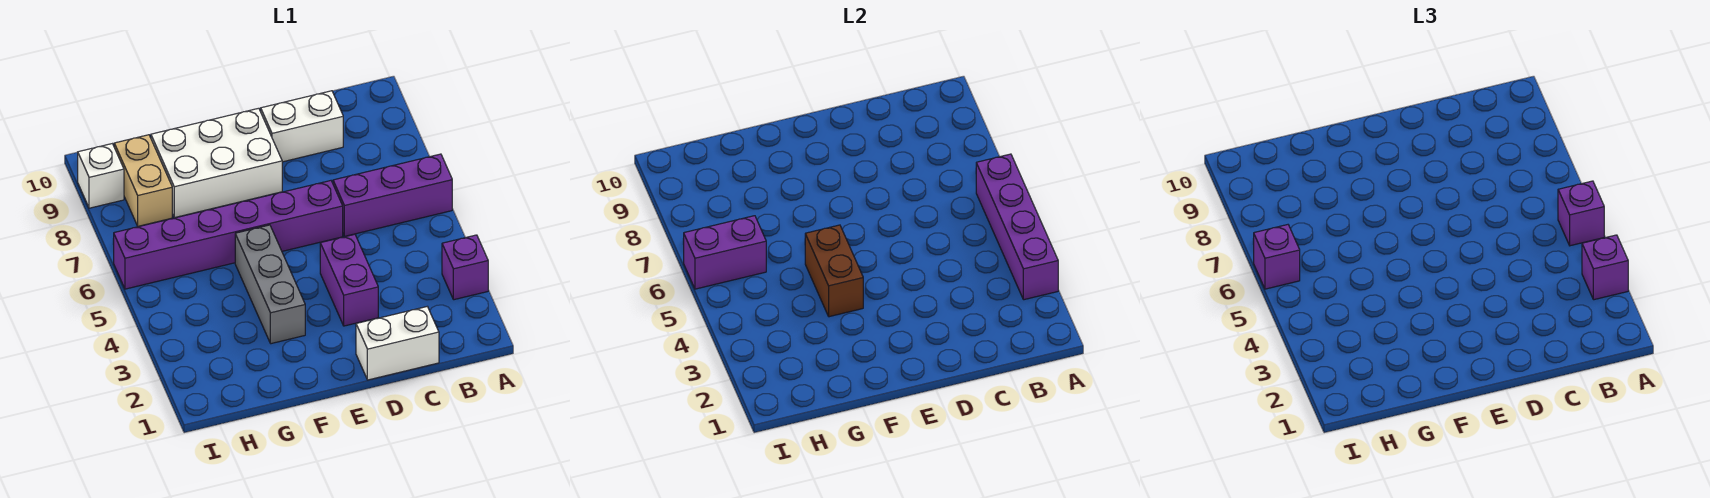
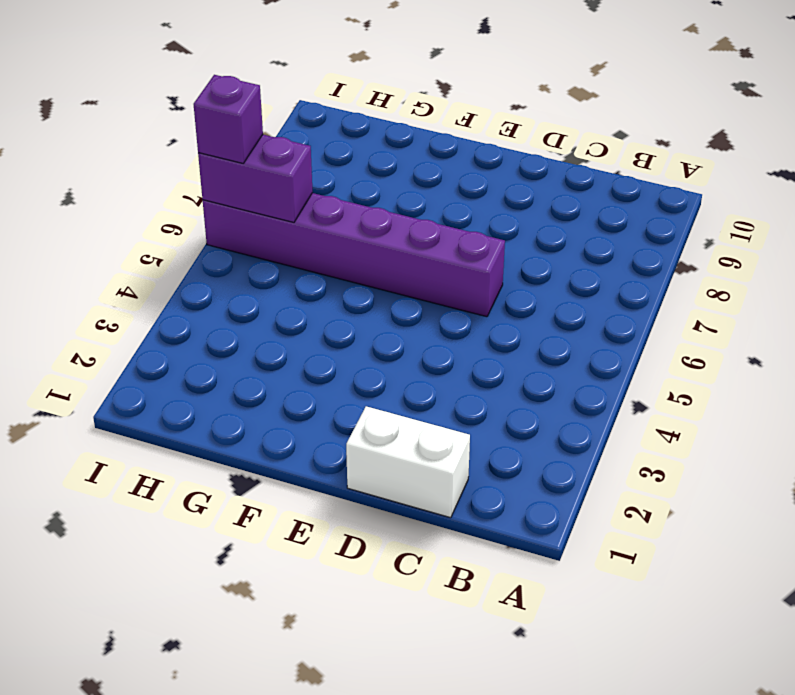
none -> purple brick A3 level 1
none -> purple brick A6:C6 level 1
none -> white brick C9:D9 level 1

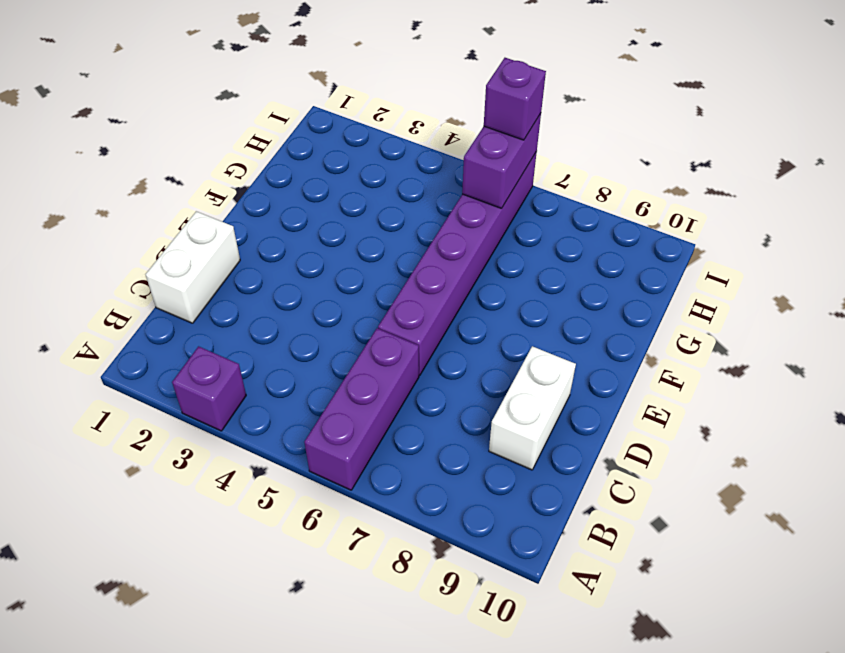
none -> purple brick D3:D4 level 1
none -> white brick E8:G9 level 1
none -> grey brick F3:F5 level 1

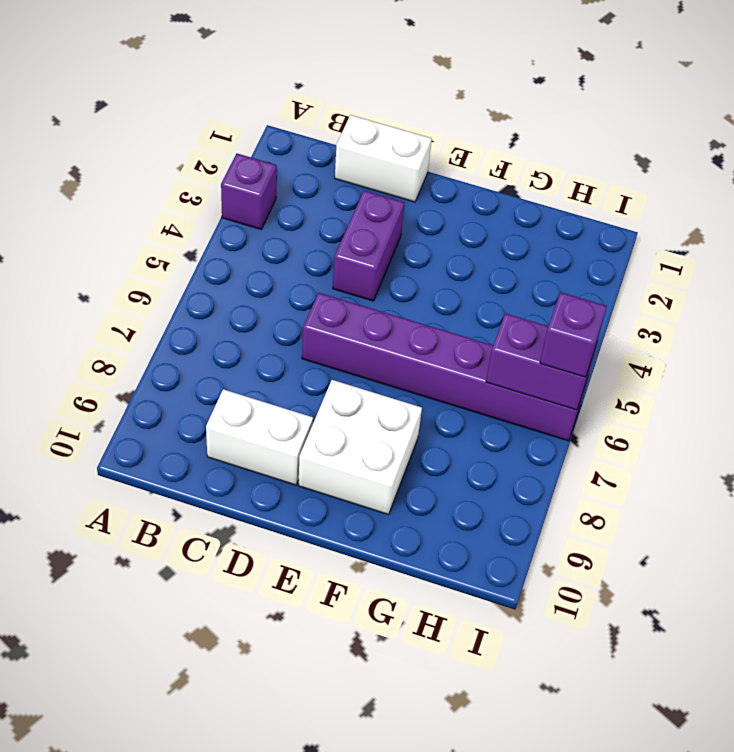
white brick E8:F9 level 1 -> white brick E8:G9 level 1
none -> purple brick A6:C6 level 1
none -> grey brick F3:F5 level 1
none -> tan brick H8:H9 level 1

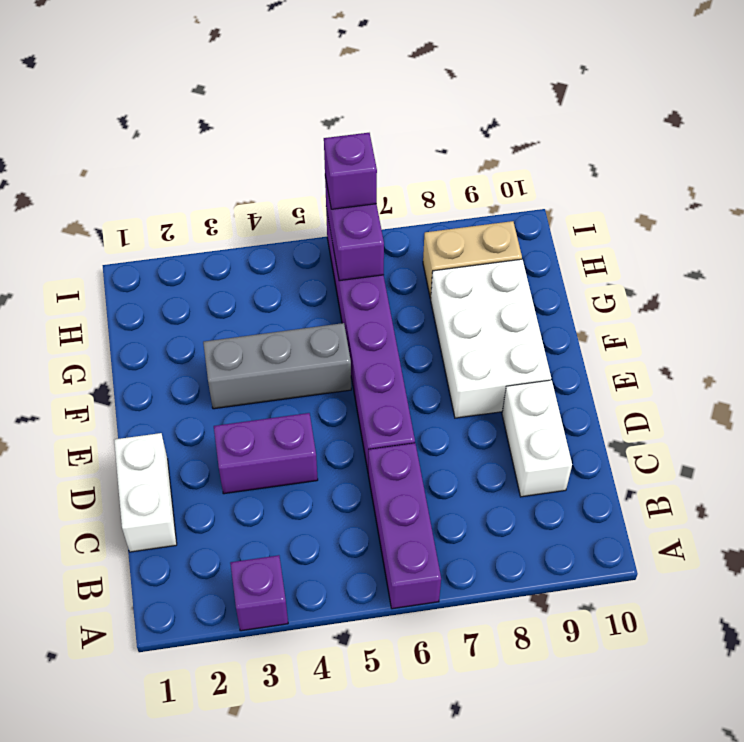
none -> white brick I9 level 1
none -> purple brick A3:A6 level 2
none -> brown brick F4:F5 level 2

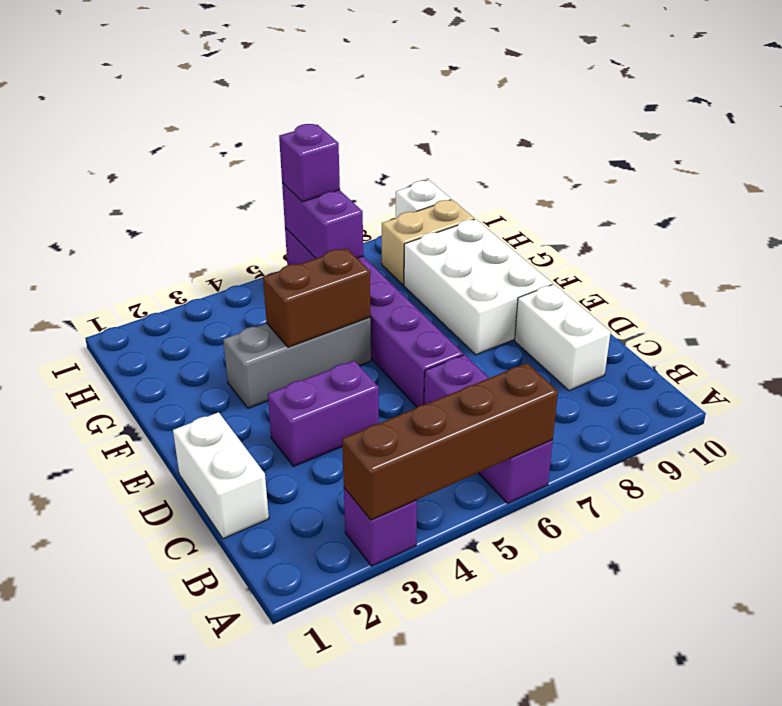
brown brick A3:A6 level 2 -> purple brick A3:A6 level 2
none -> purple brick A3 level 3
none -> purple brick A5 level 3

